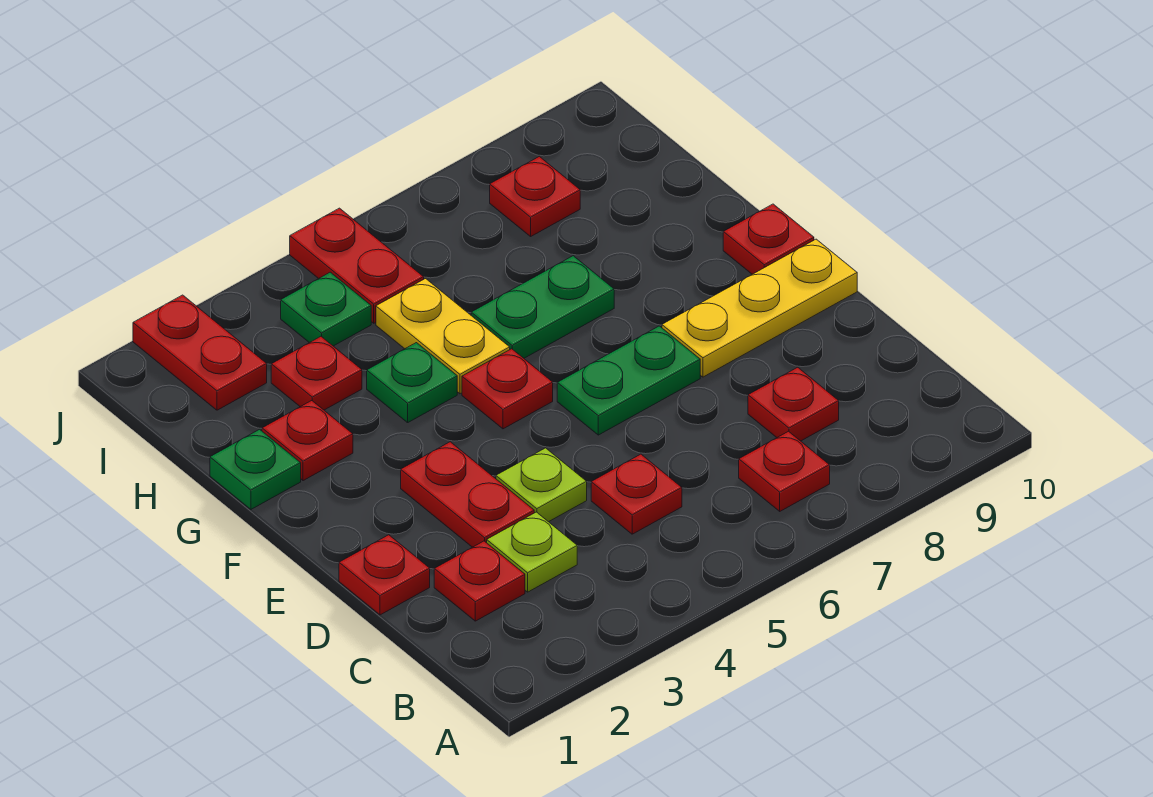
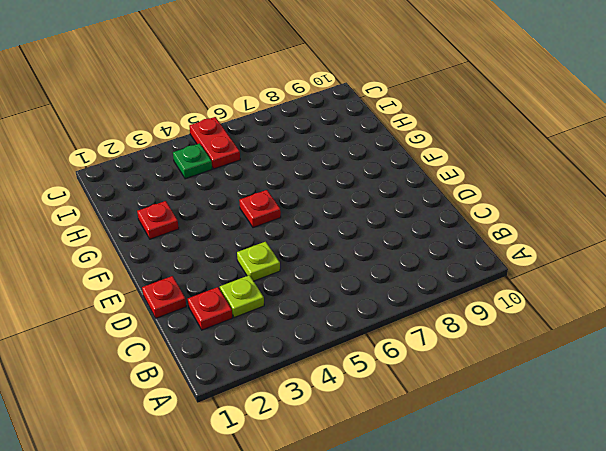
none -> red plate B7 level 1
none -> red plate C5 level 1
none -> red plate C8 level 1

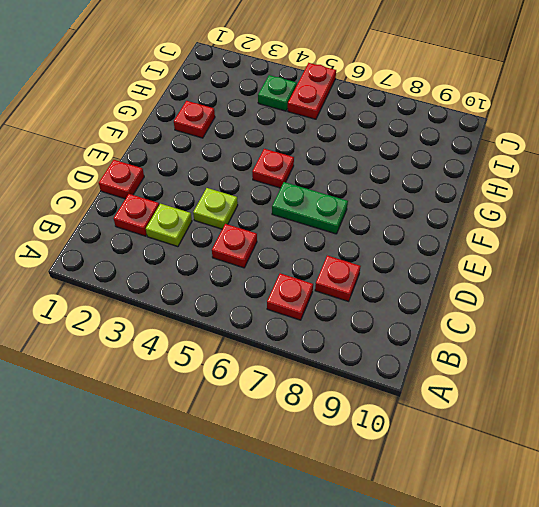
none -> red plate D3:E3 level 1
none -> yellow plate E8:E10 level 1
none -> red plate F10 level 1

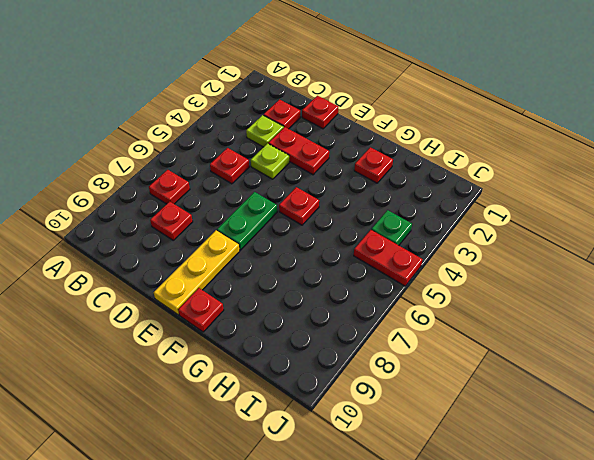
none -> green plate G1 level 1
none -> green plate G4 level 1
none -> yellow plate G5:H5 level 1

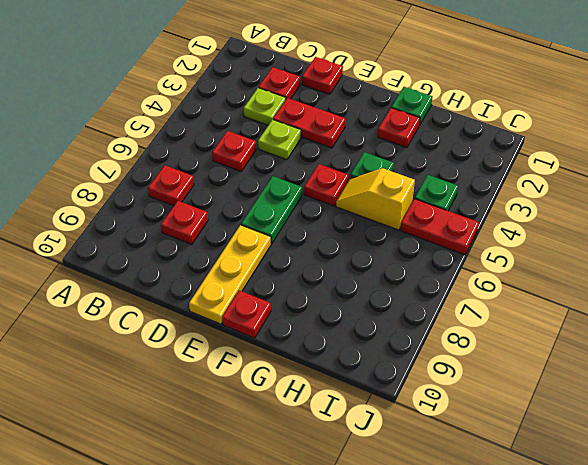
yellow slope G5:H5 level 1 top H -> yellow plate G5:H5 level 1
none -> green plate G6:G7 level 1
none -> red plate H3 level 1
none -> red plate I2:J2 level 1

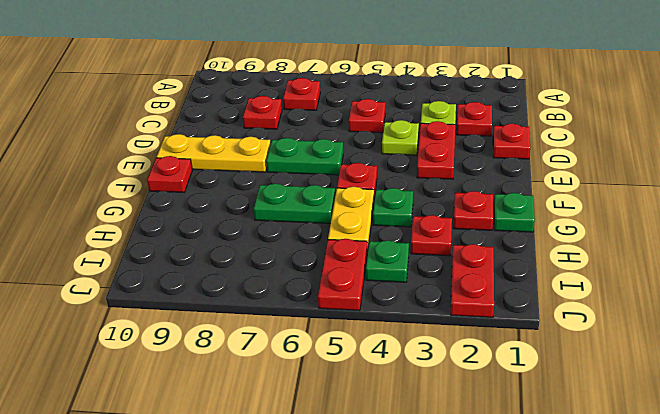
none -> red plate I8 level 1

